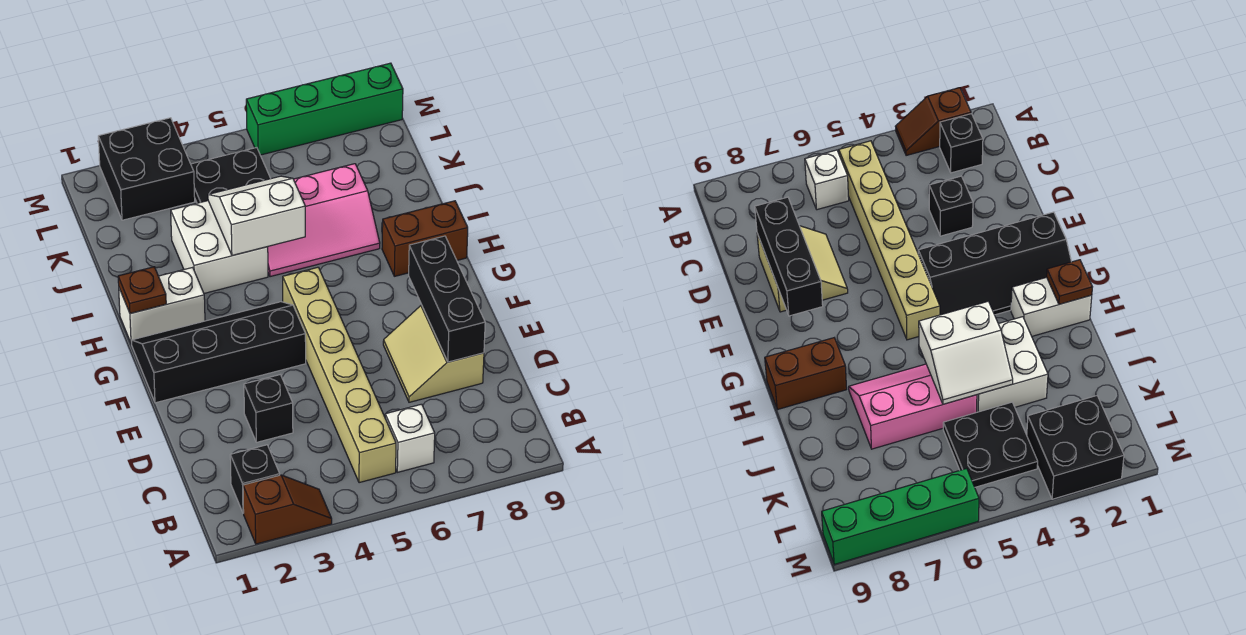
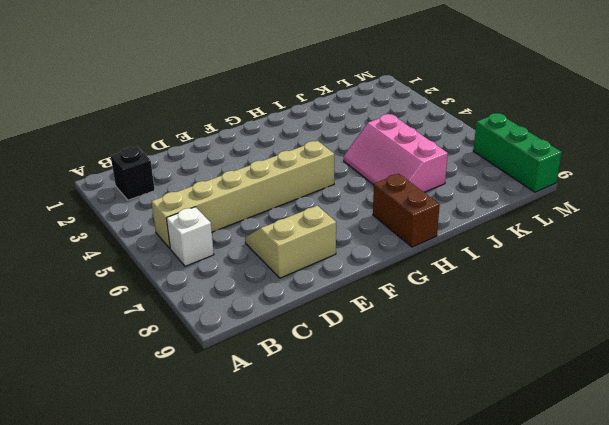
green brick M7:M9 level 1 -> green brick M6:M9 level 1
none -> brown slope A2:A3 level 1 top 2
none -> black brick D3 level 1
none -> black slope F1:G4 level 1 top F

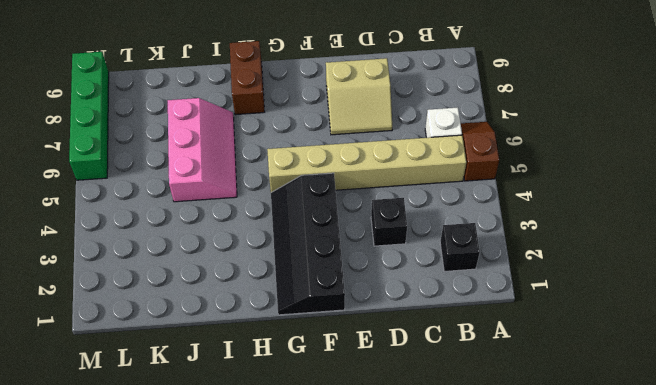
brown slope A5:A6 level 1 top 5 -> brown slope A2:A3 level 1 top 2
none -> white brick H1:H2 level 1
none -> white brick I3:J4 level 1
none -> black plate K4:L5 level 1

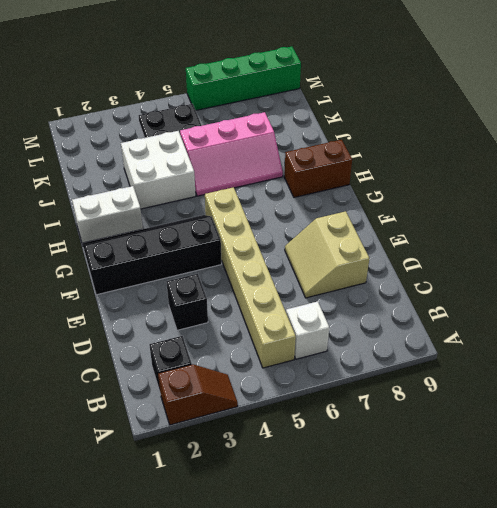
none -> black brick L2:M3 level 1
none -> black brick D8:F8 level 2
none -> brown plate H1 level 2

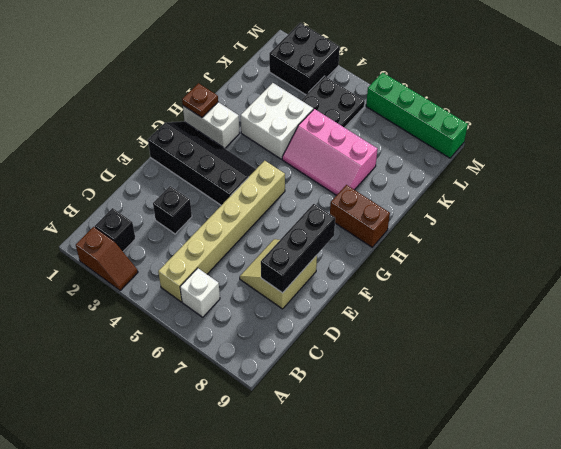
none -> white slope I4:J5 level 2 top I

